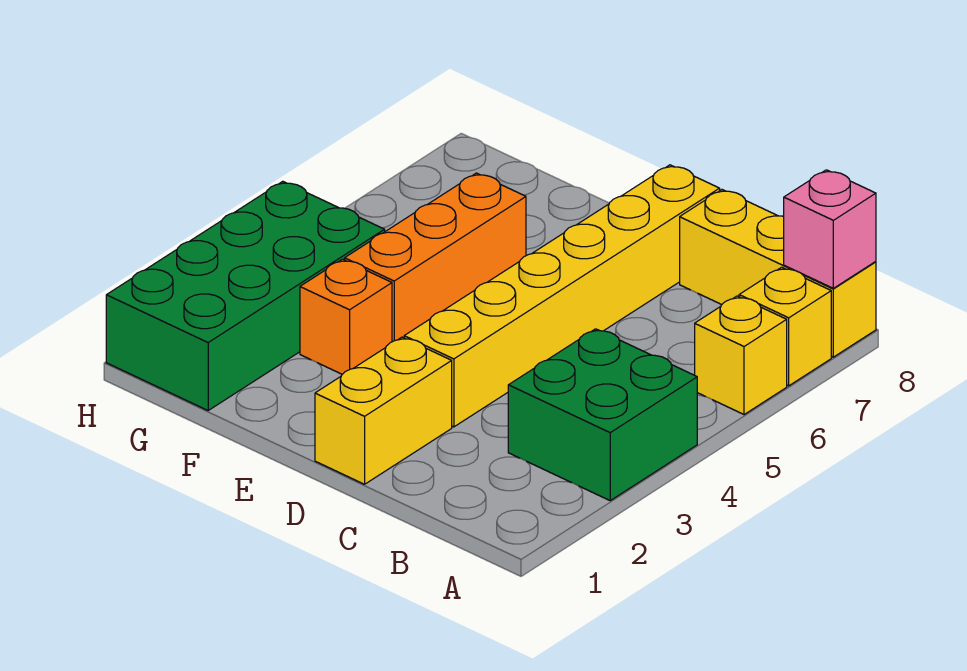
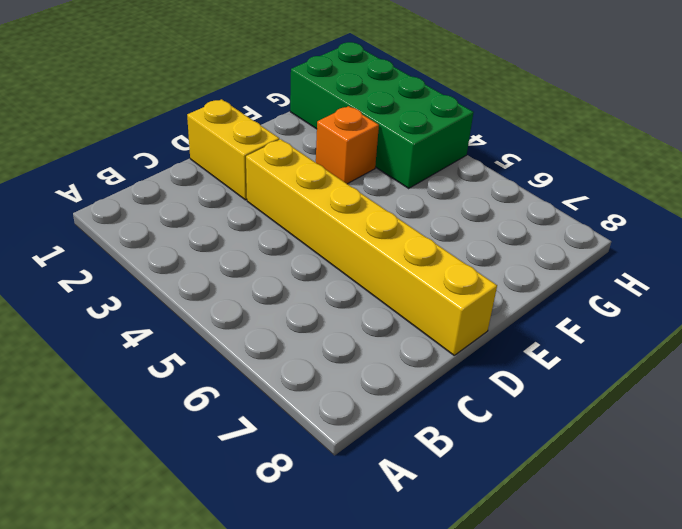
none -> green brick A3:B4 level 1
none -> yellow brick A6 level 1

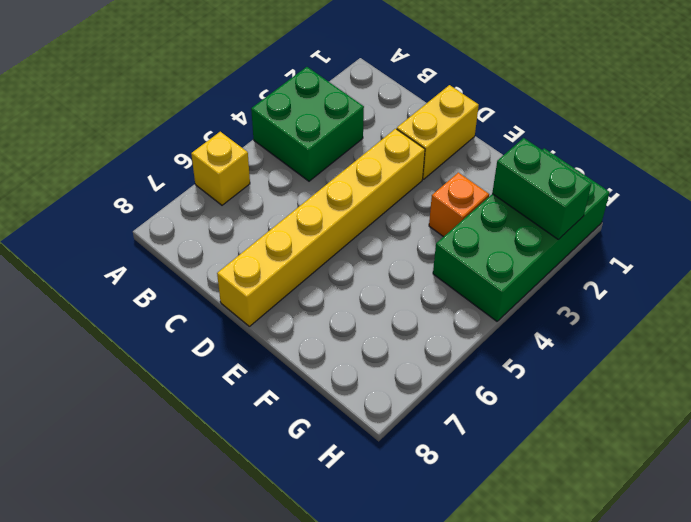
green brick G2:H2 level 2 -> none
none -> yellow brick A7 level 1
none -> yellow brick A8:C8 level 1

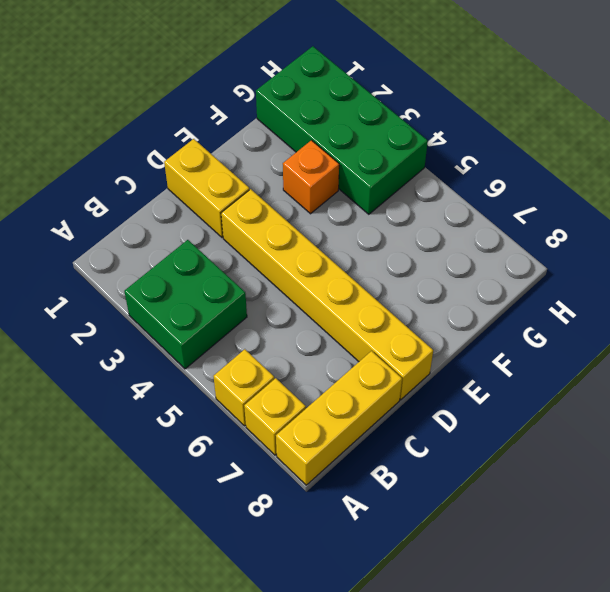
none -> orange brick F4:F6 level 1
none -> pink brick A8 level 2

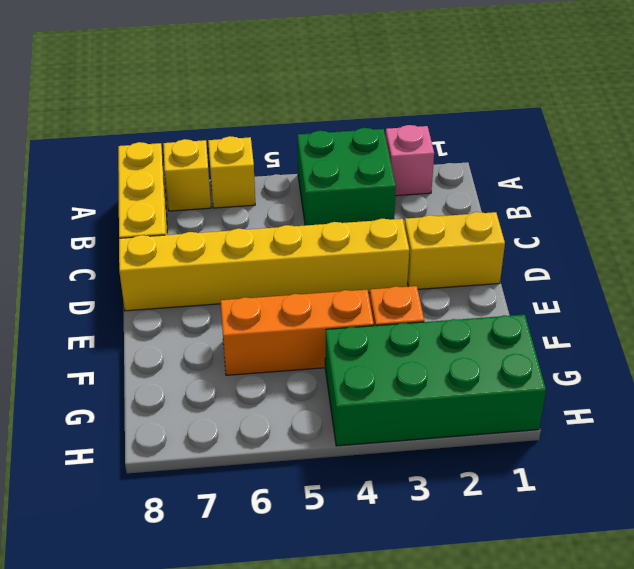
pink brick A2 level 1 -> pink brick A8 level 2

